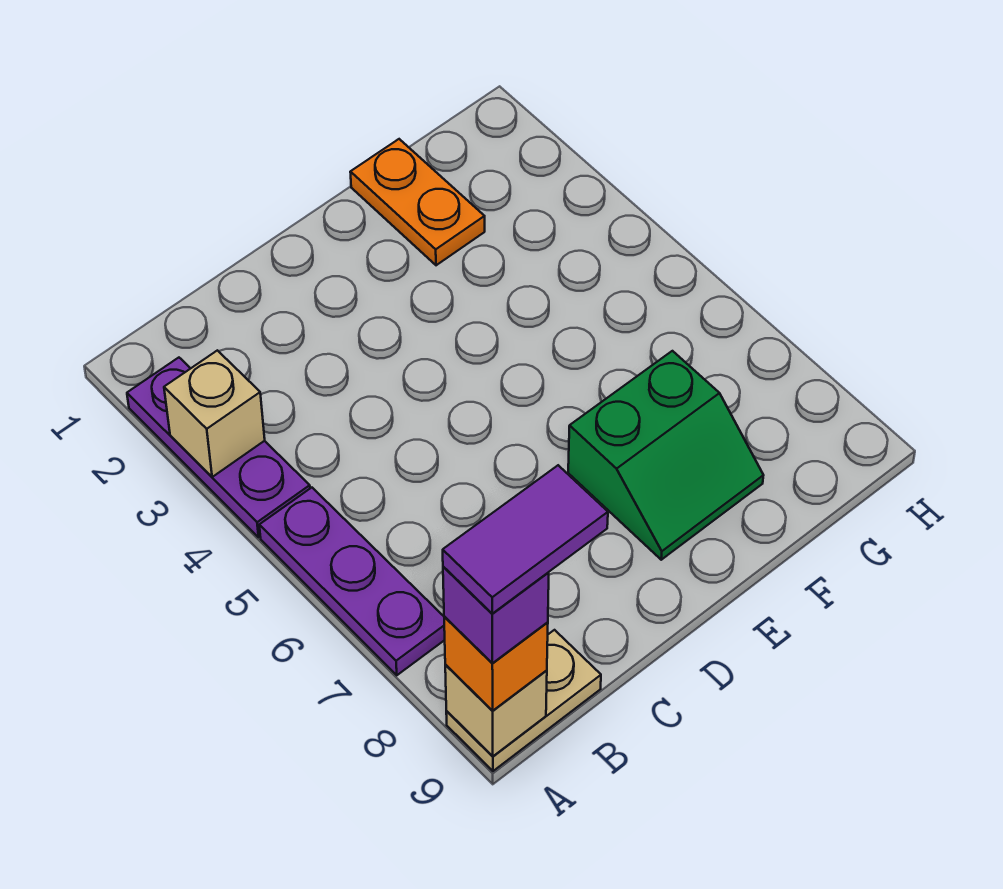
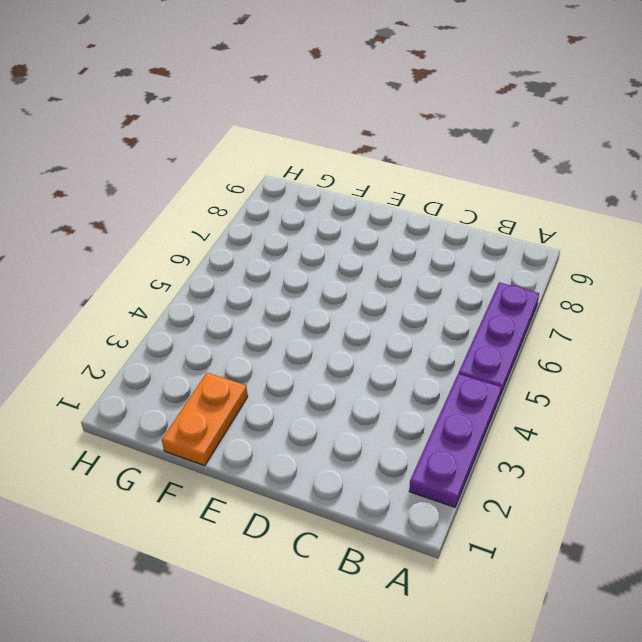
none -> tan plate A9:B9 level 1
none -> green slope E7:F8 level 1 top 7

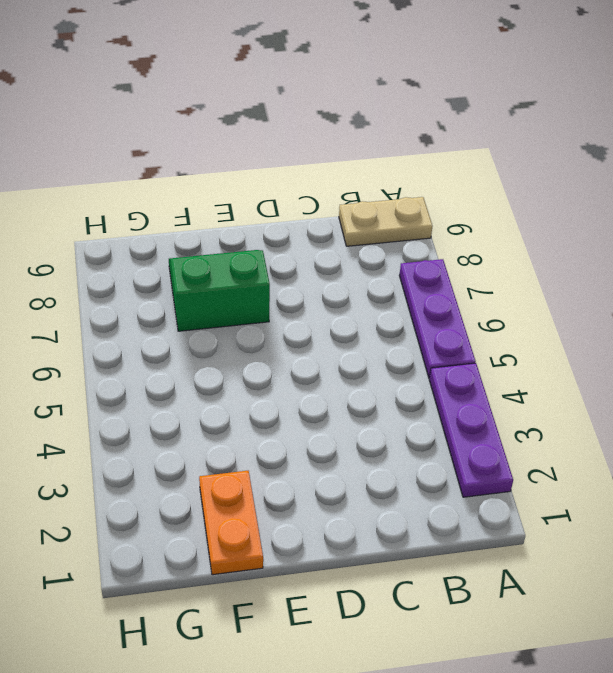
none -> tan brick A3 level 2
none -> tan brick A9 level 2

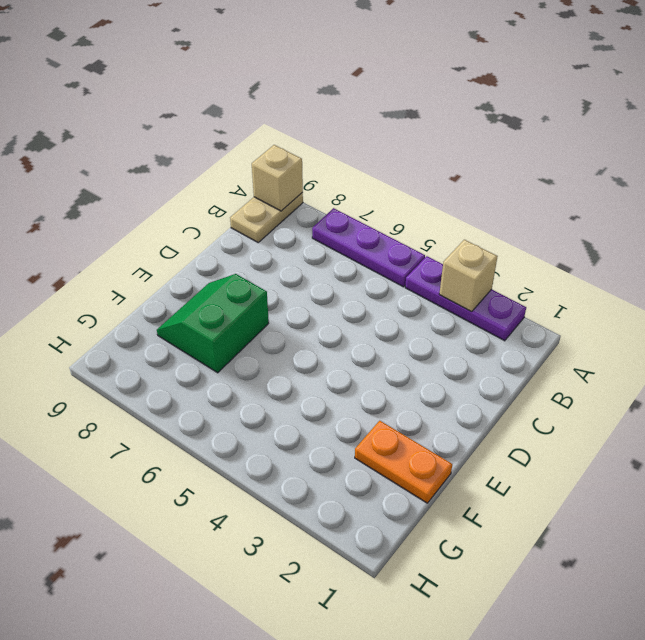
none -> orange brick A9 level 3
none -> purple brick A9 level 4

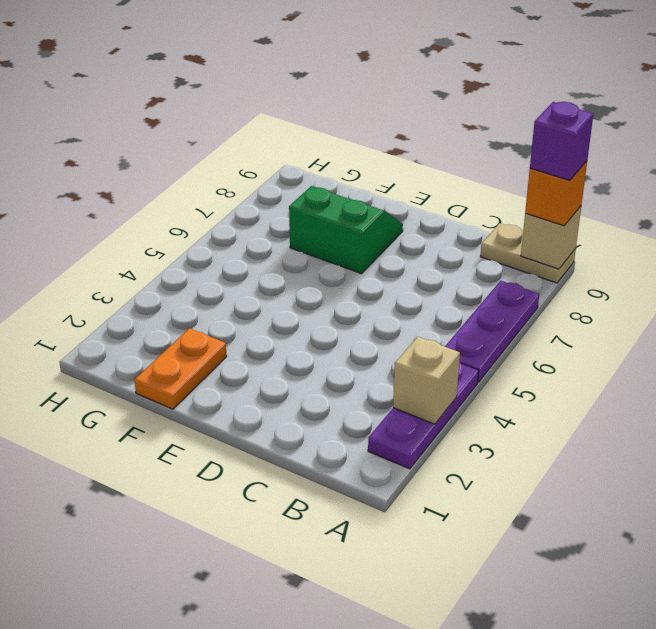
none -> purple tile A9:B9 level 5

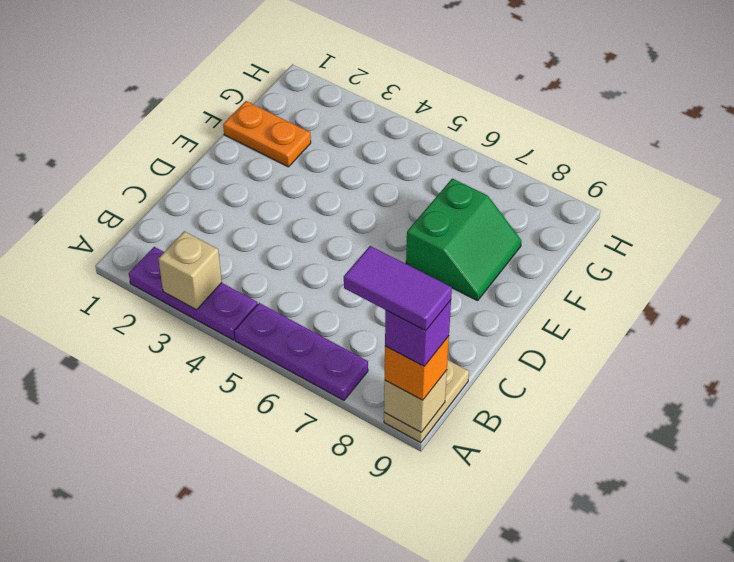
purple tile A8:A9 level 5 -> purple tile A9:B9 level 5

